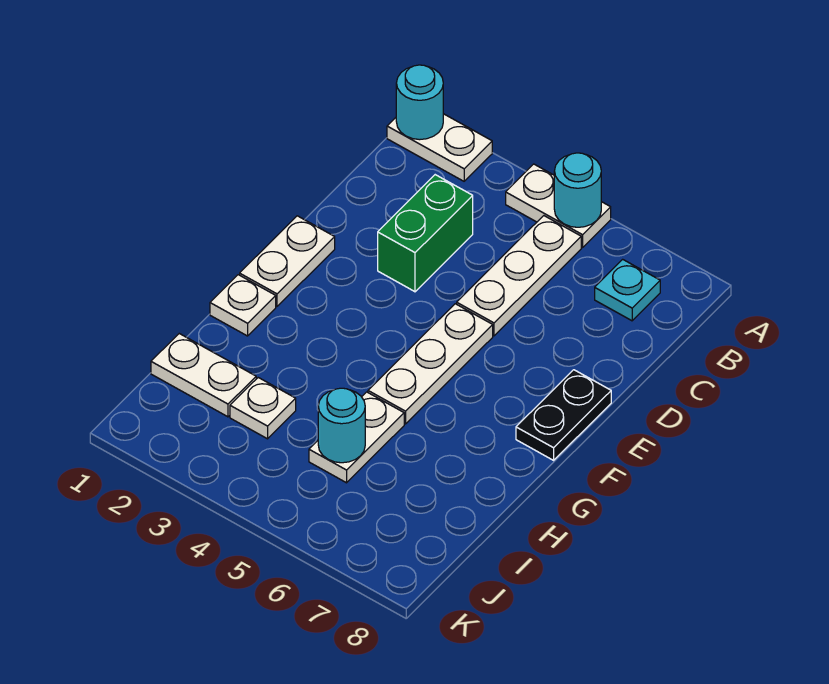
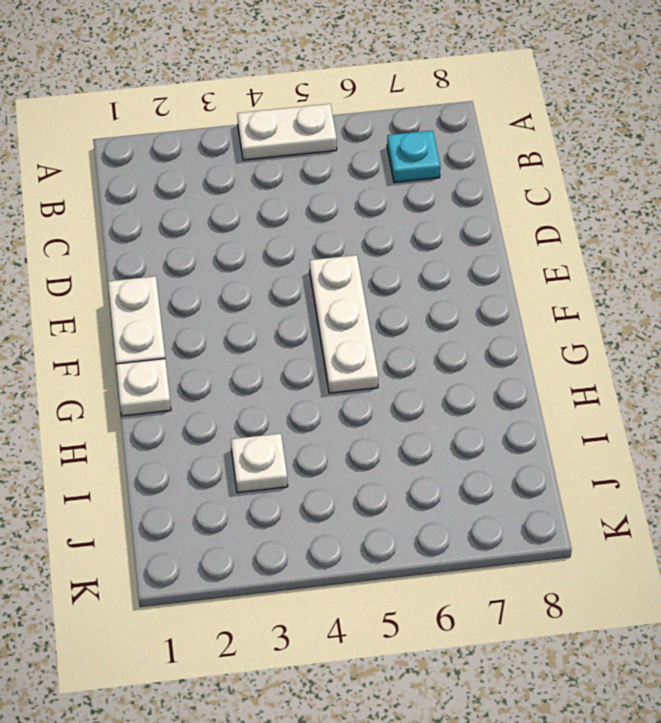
none -> white plate A1:A2 level 1
none -> white plate B5:D5 level 1
none -> green brick C3:D3 level 1

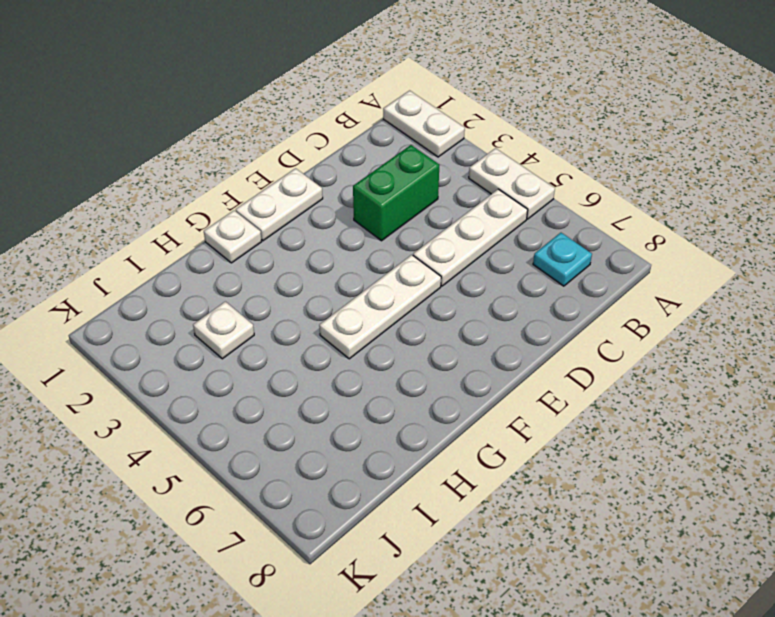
none -> black plate E8:F8 level 1
none -> white plate H5:I5 level 1
none -> white plate I1:I2 level 1

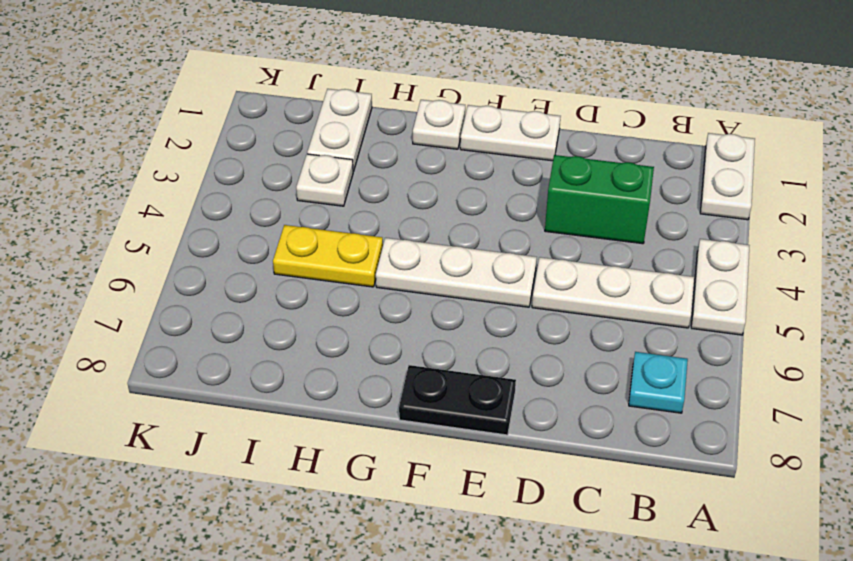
yellow plate H5:I5 level 1 -> white plate H5:I5 level 1
none -> cyan round brick A1 level 2
none -> cyan round brick A5 level 2
none -> cyan round brick I5 level 2

